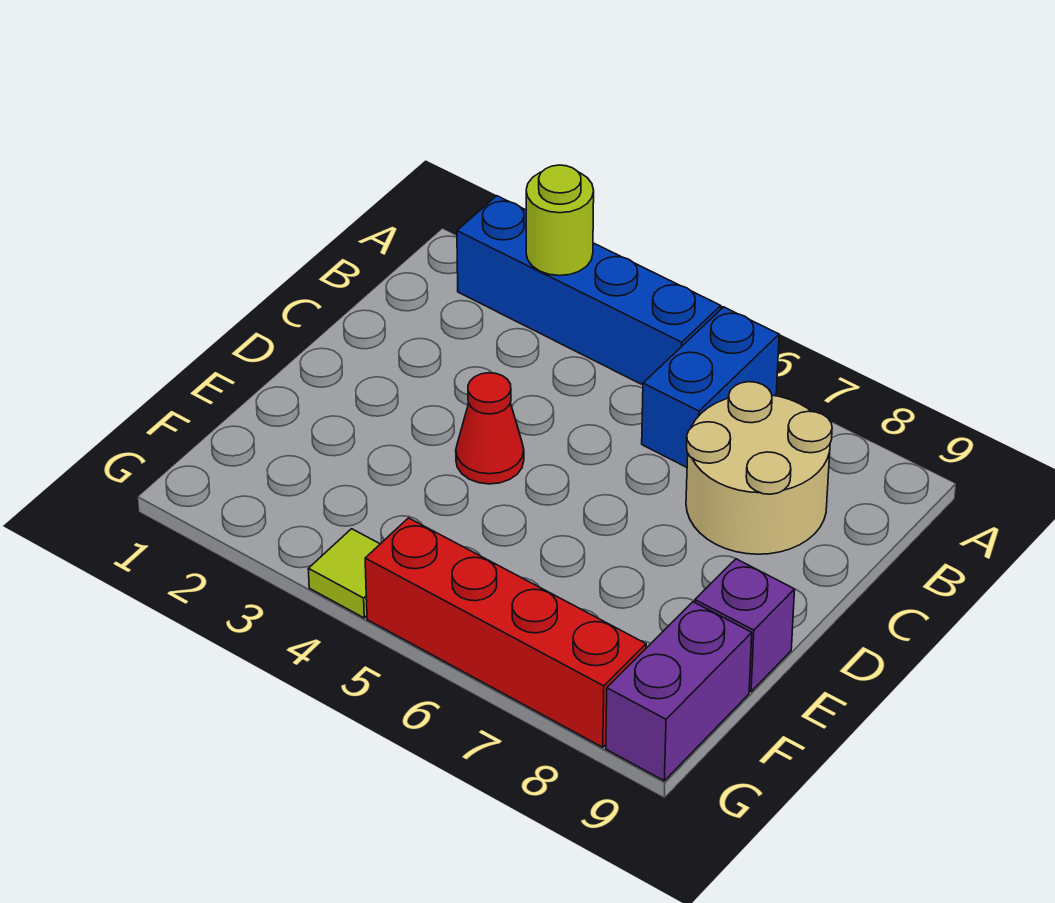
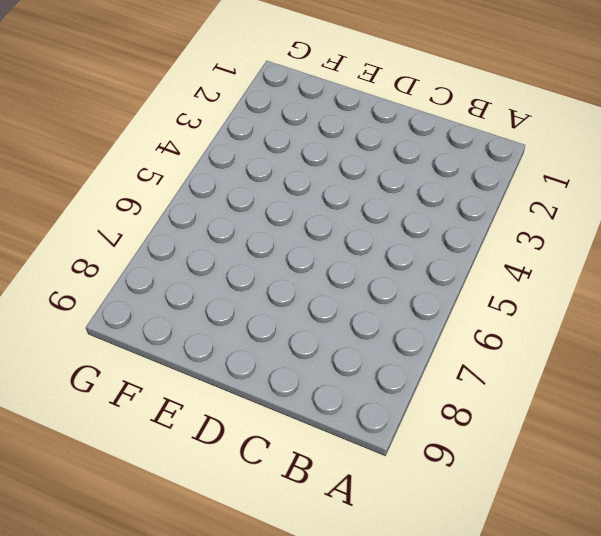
none -> blue brick A2:A5 level 1
none -> blue brick A6:B6 level 1

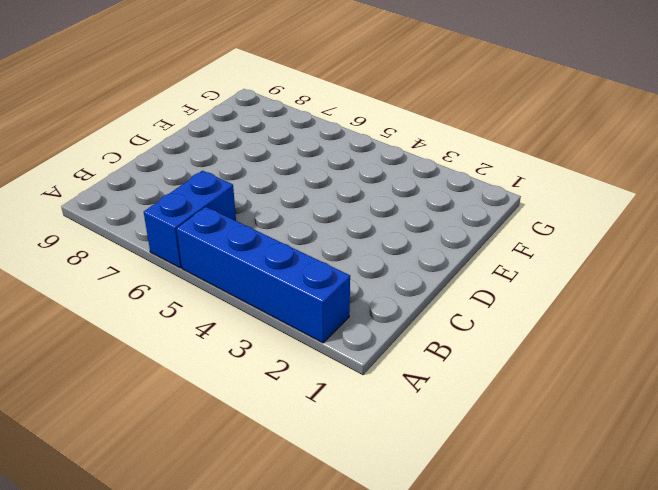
none -> tan round brick B7:C8 level 1
none -> red cone D4 level 1

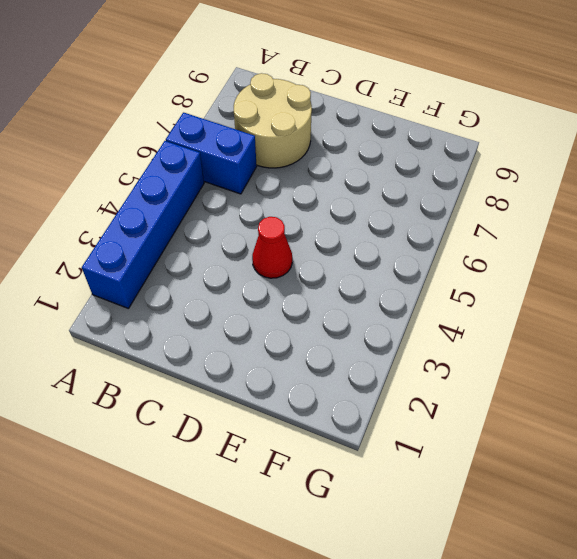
none -> purple brick E9 level 1
none -> purple brick F9:G9 level 1

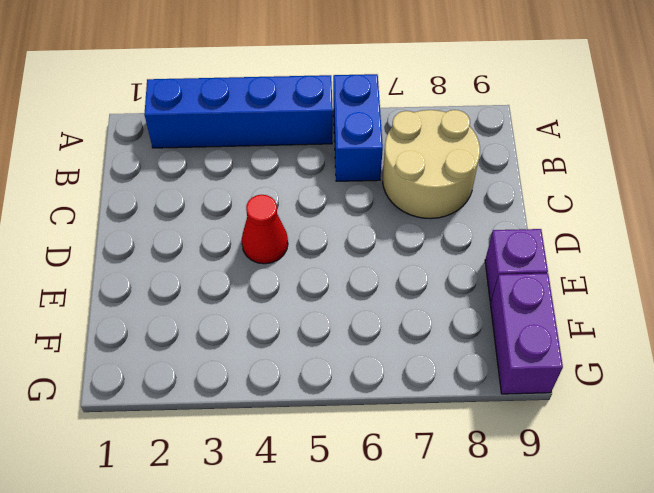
none -> lime tile G4 level 1
none -> red brick G5:G8 level 1

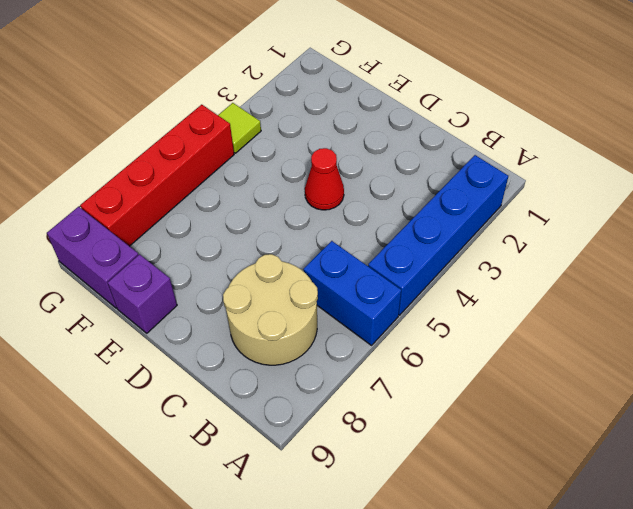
none -> lime round brick A3 level 2

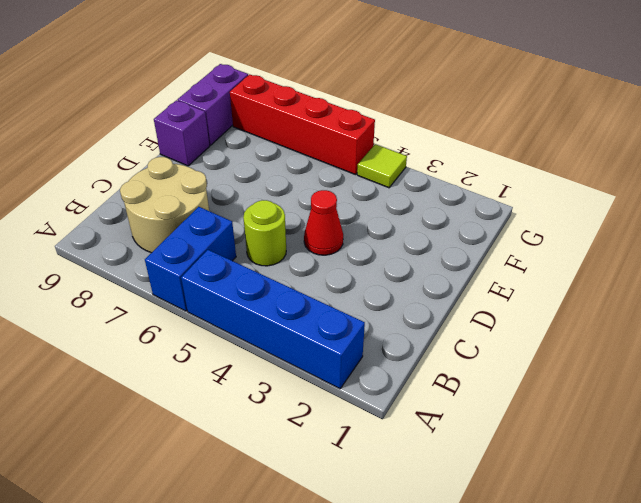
lime round brick C5 level 1 -> lime round brick A3 level 2

